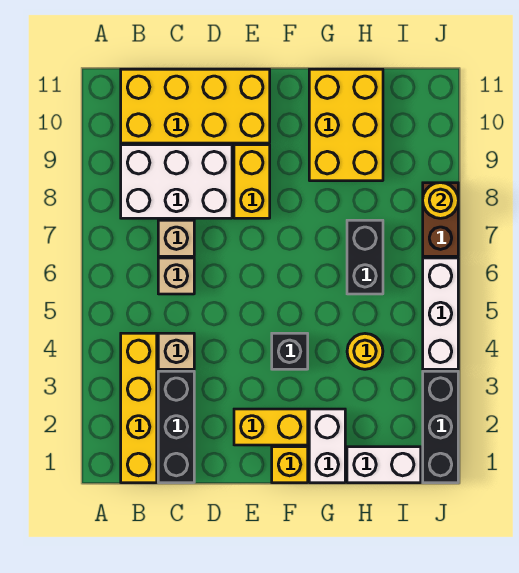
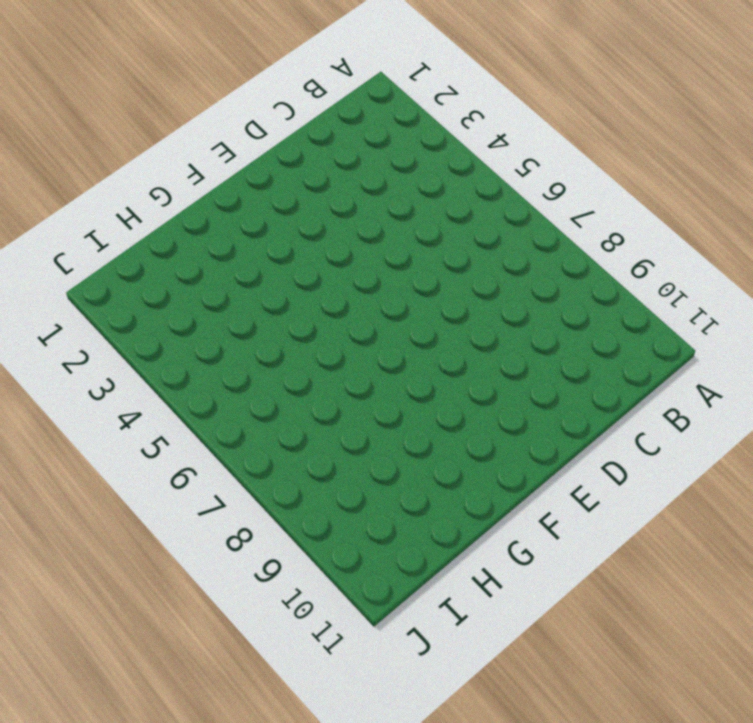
none -> yellow brick B1:B4 level 1
none -> white brick B8:D9 level 1
none -> yellow brick B10:E11 level 1

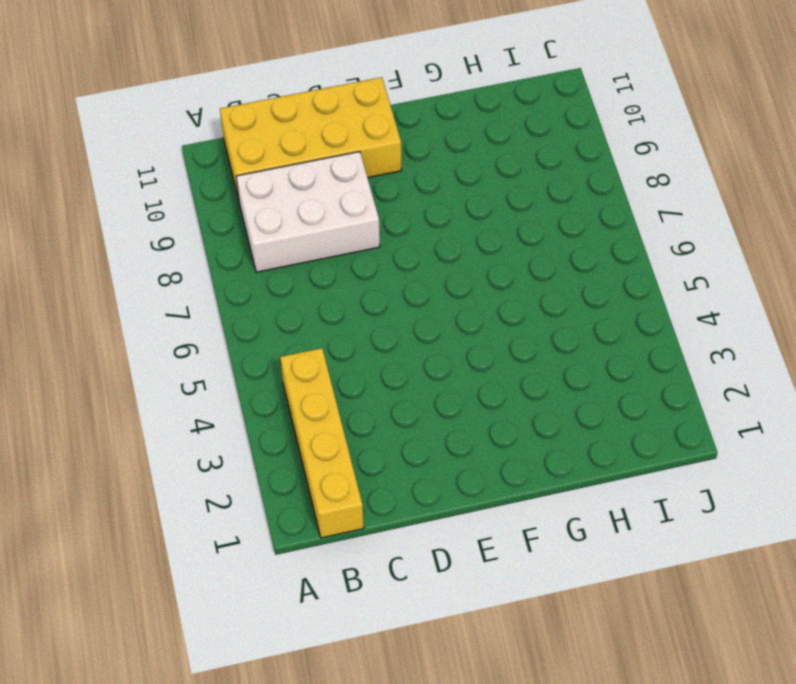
none -> black brick C1:C3 level 1
none -> tan brick C4 level 1
none -> tan brick C6 level 1

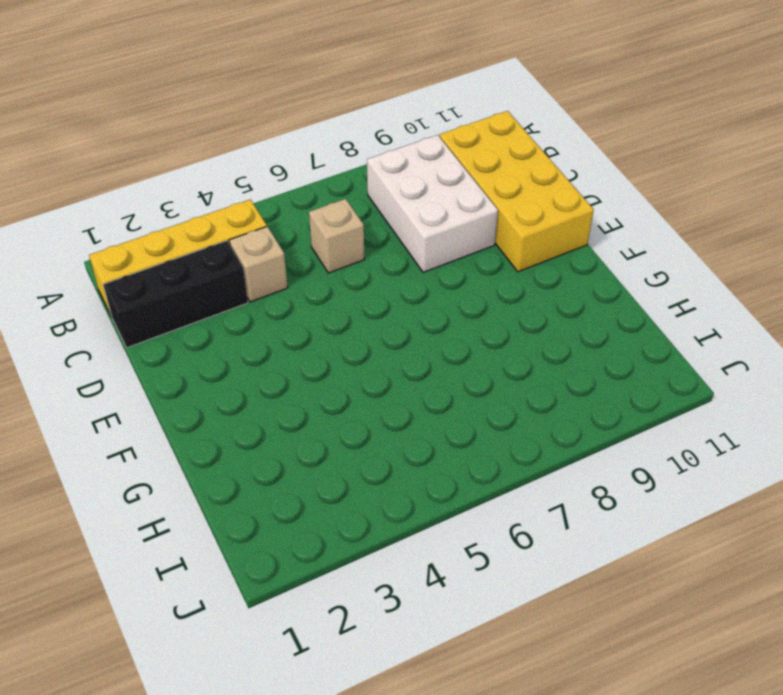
none -> tan brick C7 level 1
none -> yellow brick E2:F2 level 1
none -> yellow brick E8:E9 level 1

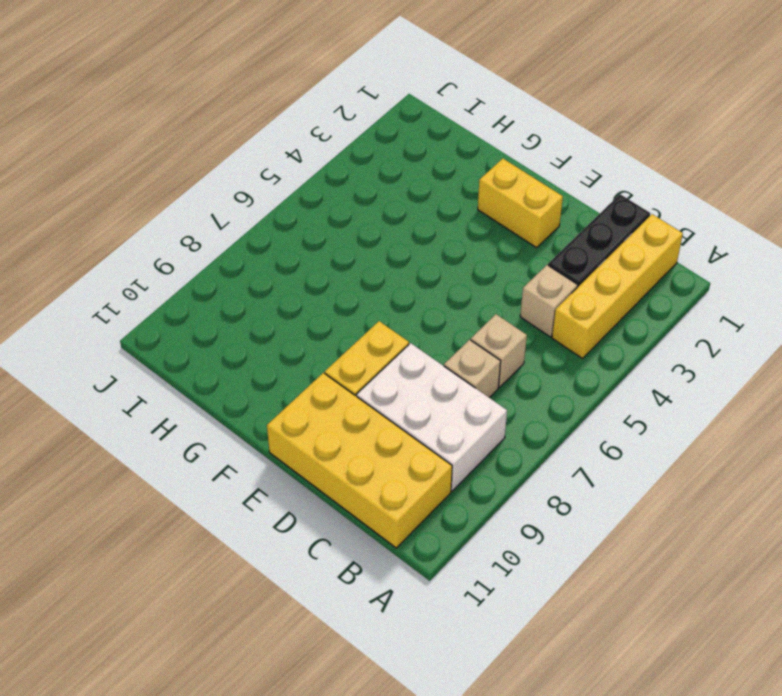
none -> yellow brick F1 level 1
none -> black brick F4 level 1
none -> white brick G1:G2 level 1

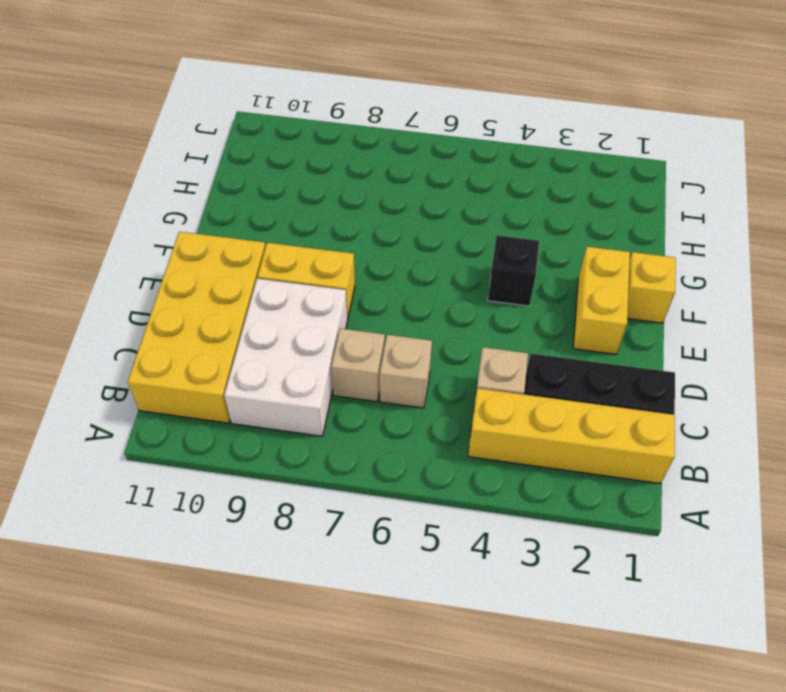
none -> white brick G1:G2 level 1
none -> yellow brick G9:H11 level 1
none -> white brick H1:I1 level 1

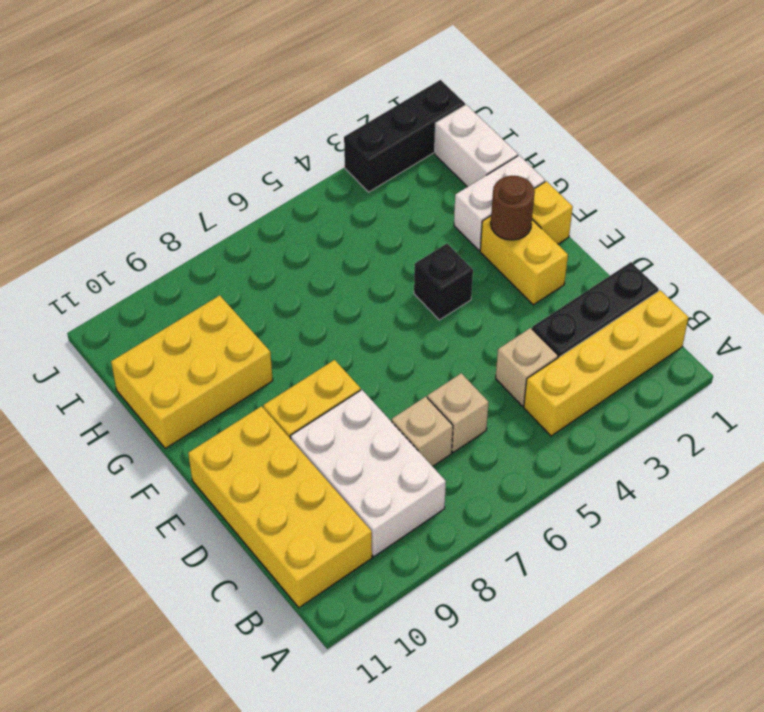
brown round brick F2 level 2 -> none
none -> yellow round brick H4 level 1
none -> black brick H6:H7 level 1
none -> white brick J4:J6 level 1

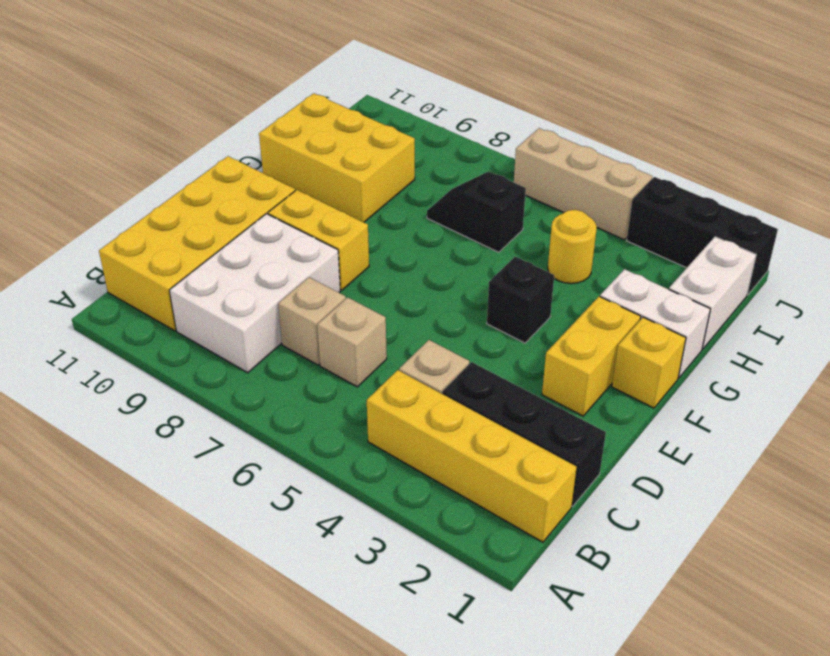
black slope H6:H7 level 1 top 6 -> black brick H6:H7 level 1
tan brick J4:J6 level 1 -> white brick J4:J6 level 1
none -> brown brick J7:J8 level 1
none -> yellow round brick J8 level 2

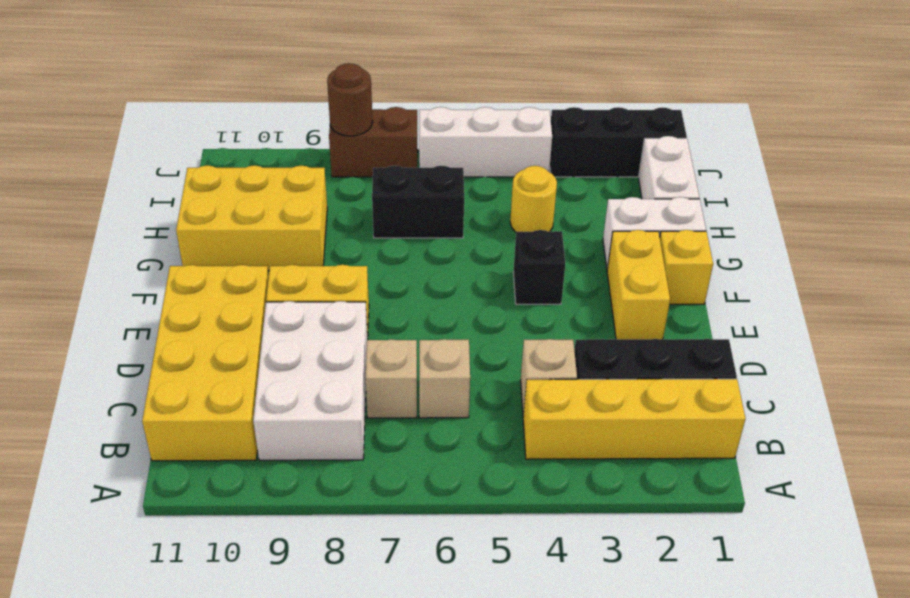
brown round brick J8 level 2 -> yellow round brick J8 level 2

